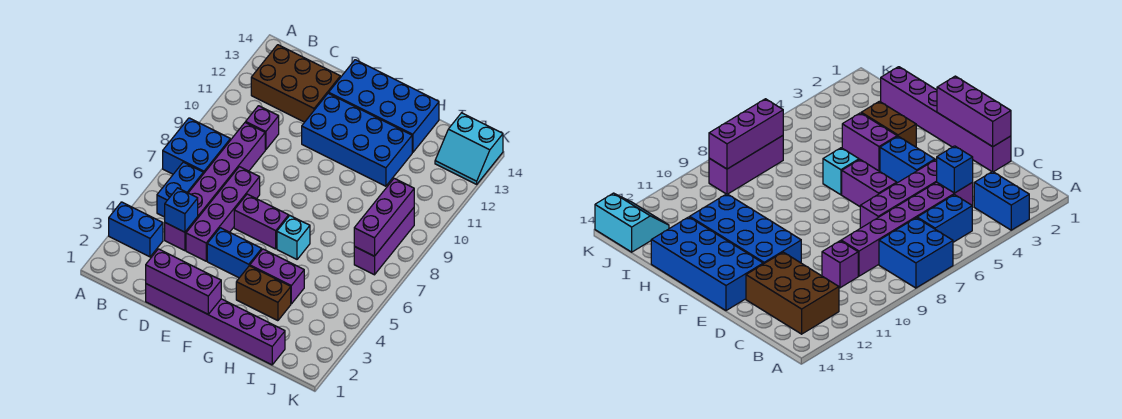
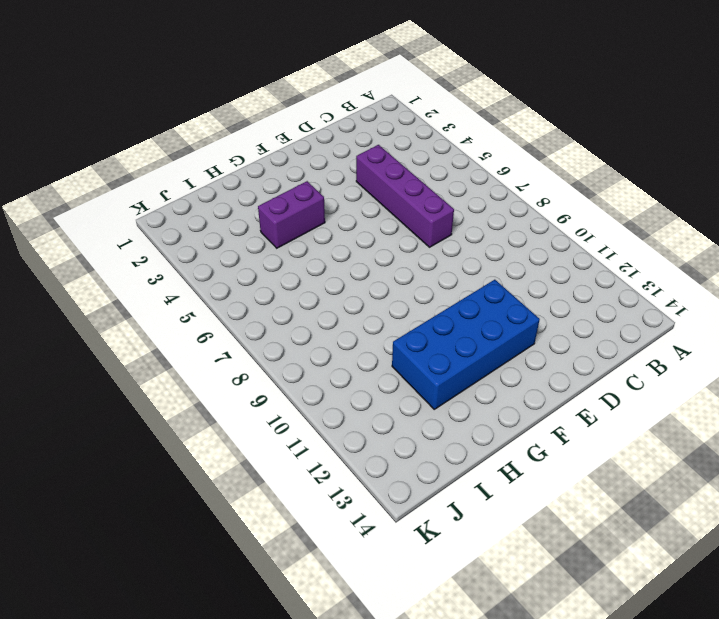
none -> blue brick A3:B3 level 1
none -> blue brick A7:B8 level 1
none -> blue brick B5:B6 level 1

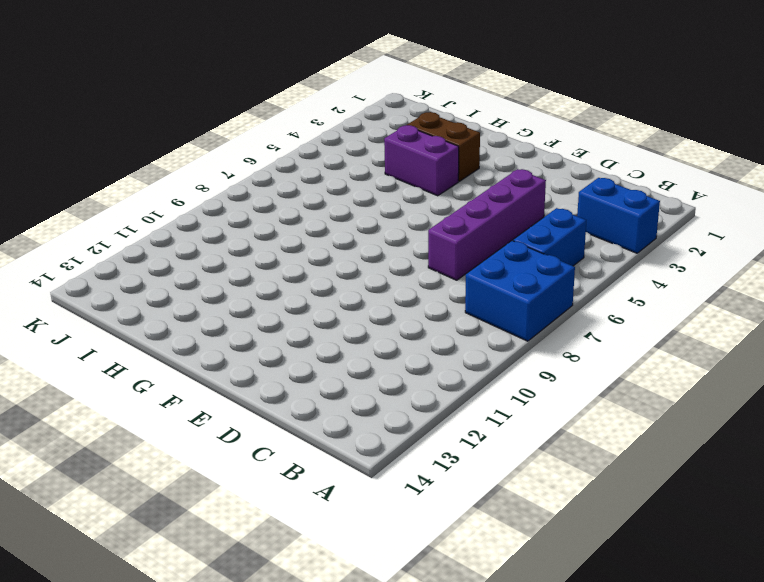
none -> brown brick B12:D13 level 1
none -> purple brick C4:C9 level 1
none -> purple brick C10 level 1

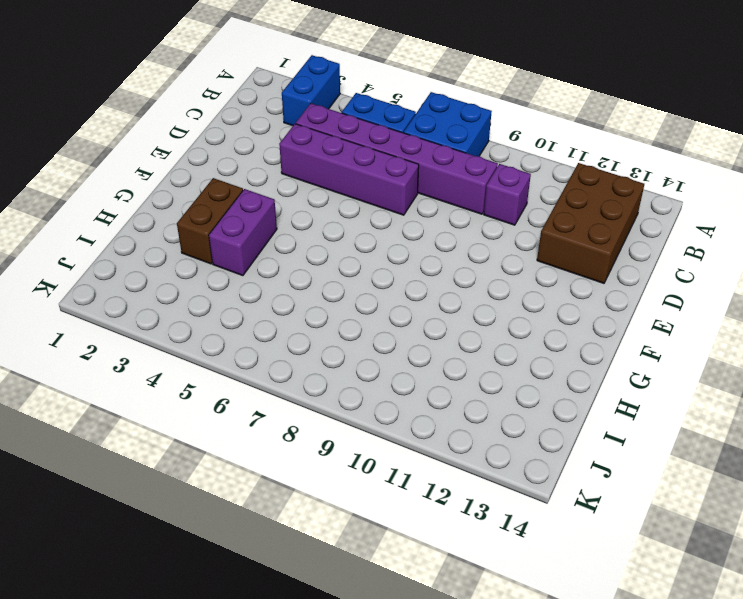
none -> purple brick D1:I1 level 1
none -> blue brick E4:F4 level 1
none -> purple brick E6:F6 level 1

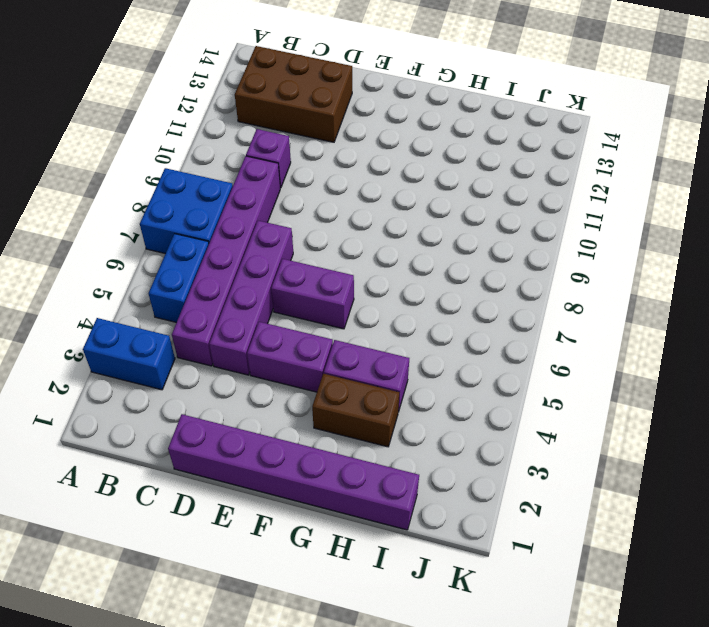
purple brick E4:F4 level 1 -> blue brick E4:F4 level 1
none -> blue brick E11:H12 level 1
none -> blue brick E13:H14 level 1
none -> cyan brick G6 level 1

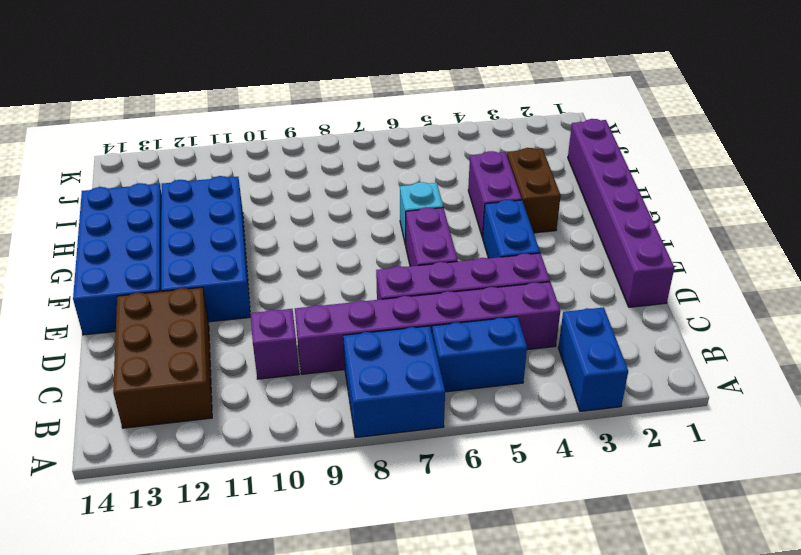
none -> purple brick J7:J9 level 1
none -> cyan slope J13:K14 level 1 top 14
none -> blue brick C4 level 2

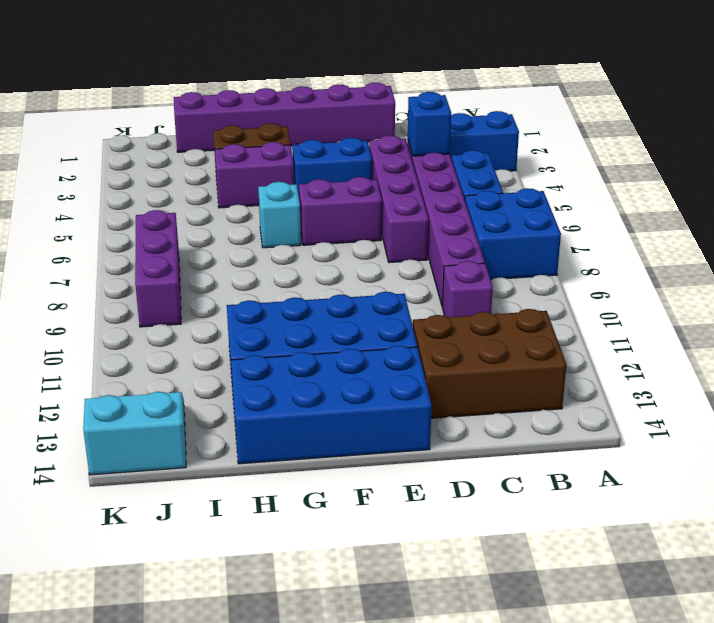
none -> purple brick D1:F1 level 2
none -> purple brick J7:J9 level 2

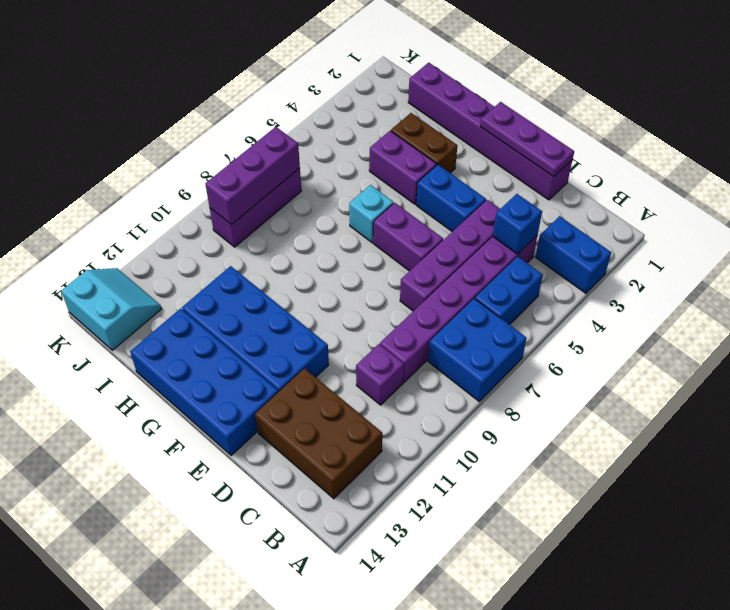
purple plate D1:F1 level 2 -> purple brick D1:F1 level 2

